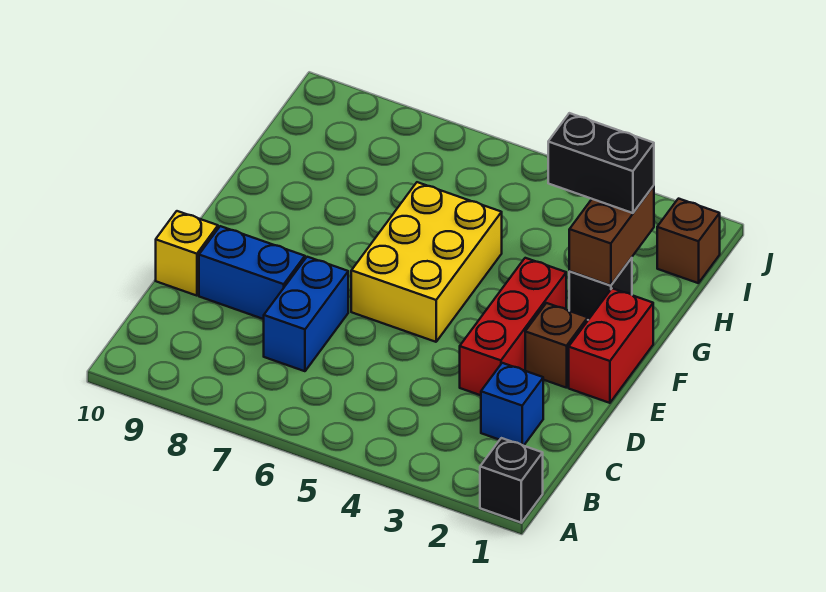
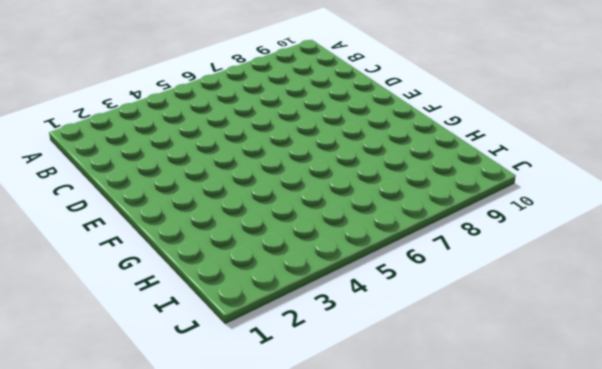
none -> black brick A1 level 1
none -> blue brick C2 level 1
none -> blue brick C7:D7 level 1

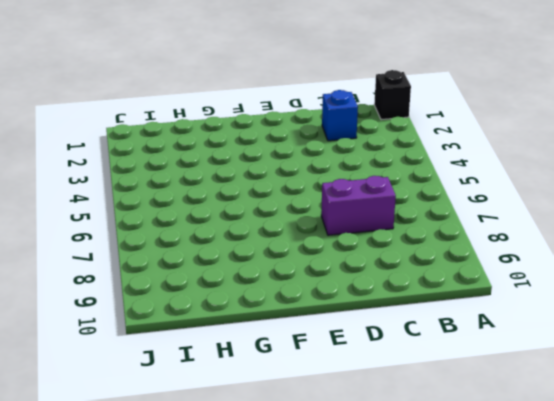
purple brick C7:D7 level 1 -> blue brick C7:D7 level 1
none -> red brick D3:F3 level 1
none -> blue brick D8:D9 level 1
none -> yellow brick D10 level 1

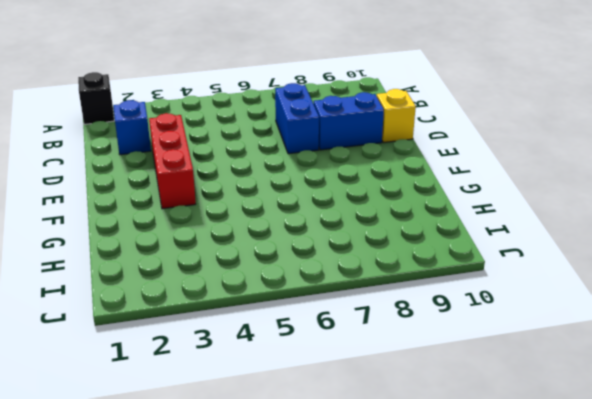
none -> red brick E1:F1 level 1
none -> brown brick E2 level 1
none -> yellow brick E5:G6 level 1

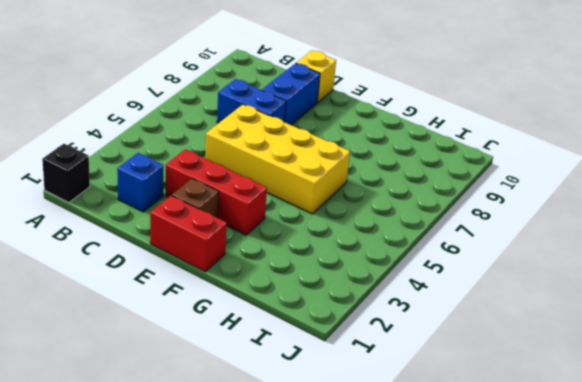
yellow brick D5:G6 level 1 -> yellow brick E5:G6 level 1
none -> black brick G2 level 1
none -> brown brick I1 level 1
none -> brown brick G2:H2 level 2

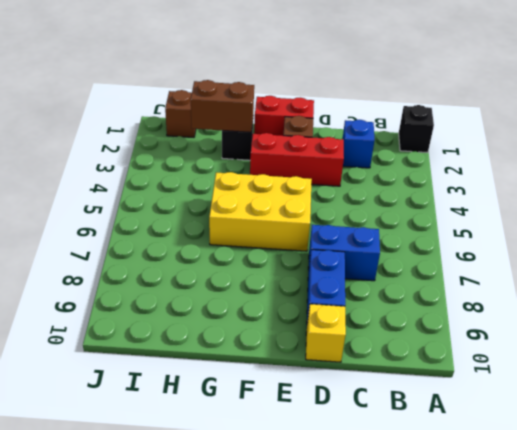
none -> black brick H2:H3 level 3

